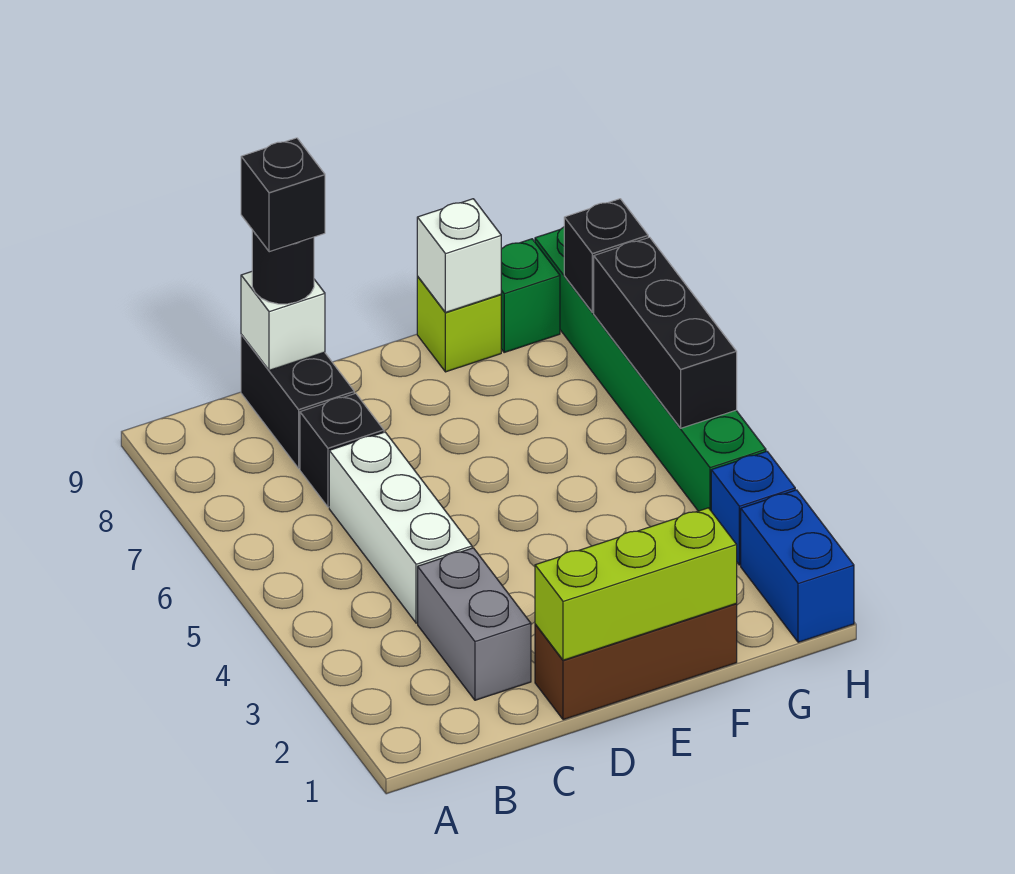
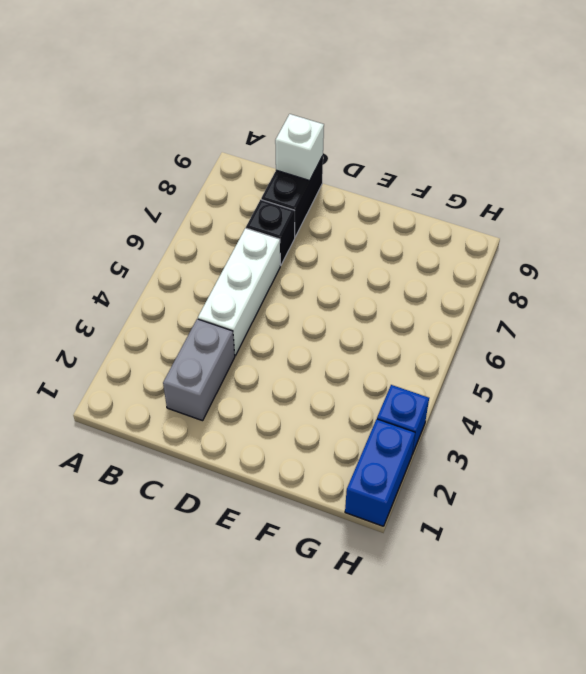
none -> brown brick D1:F1 level 1
none -> lime brick F9 level 1
none -> green brick G9 level 1

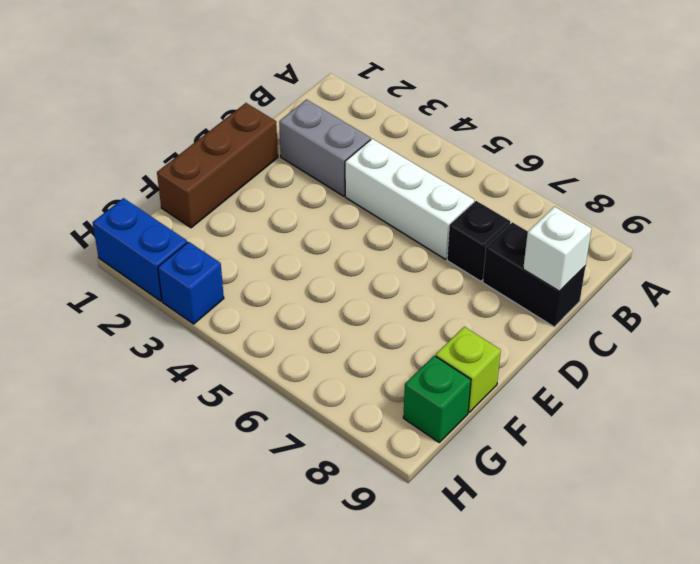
none -> green brick H4:H9 level 1
none -> lime brick D1:F1 level 2
none -> white brick F9 level 2

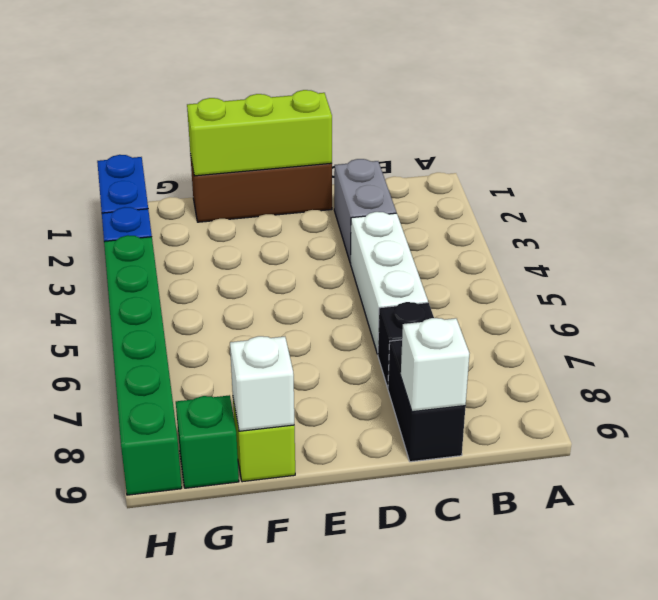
none -> black brick H5:H7 level 2
none -> black brick H8 level 2
none -> black round brick C9 level 3

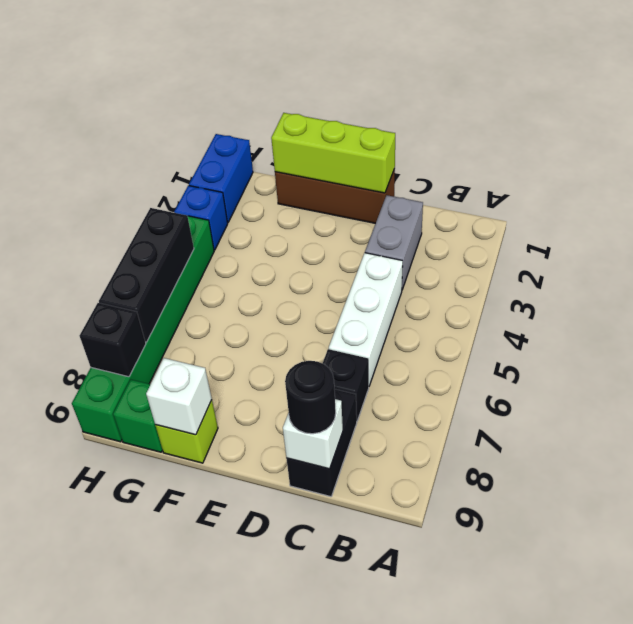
none -> black brick C9 level 4

